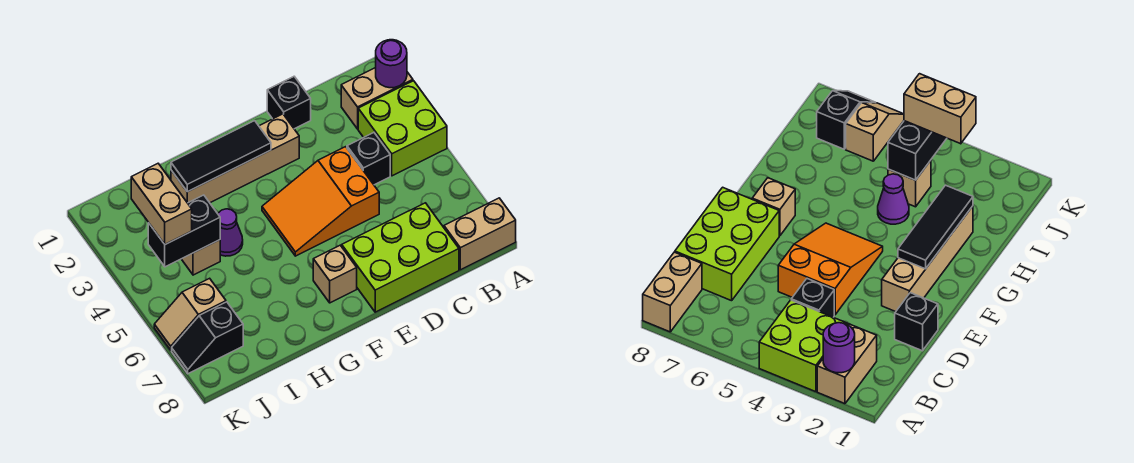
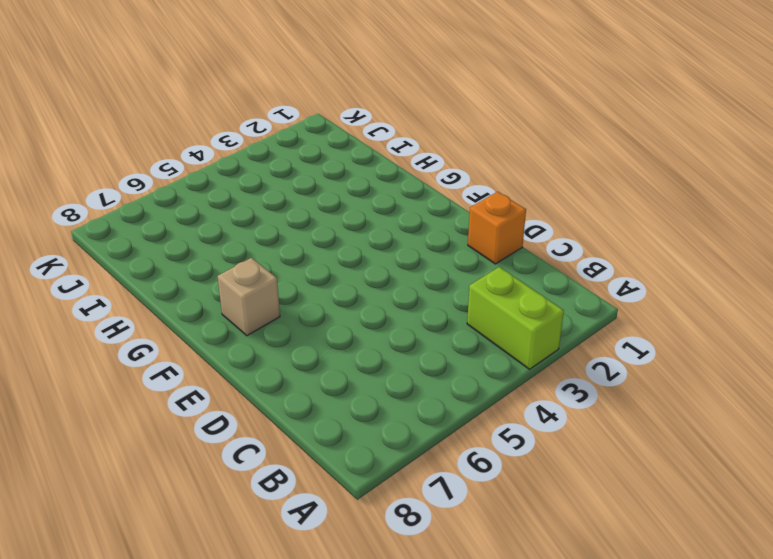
lime brick A3:B3 level 1 -> lime brick A3:B4 level 1
orange brick D1 level 1 -> black brick D1 level 1
none -> tan brick A2:B2 level 1
none -> tan brick A8:B8 level 1
none -> black brick C4 level 1

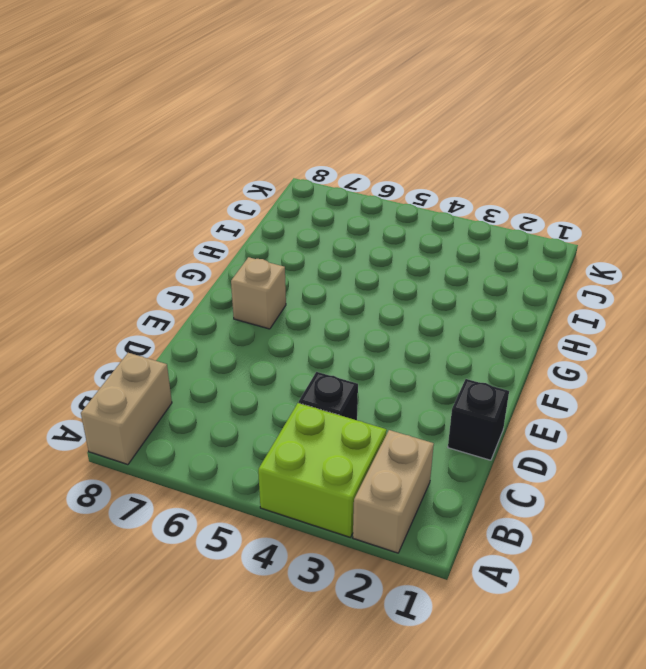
none -> lime brick C7:E8 level 1
none -> orange slope D4:F5 level 1 top D
none -> tan brick E2:H2 level 1

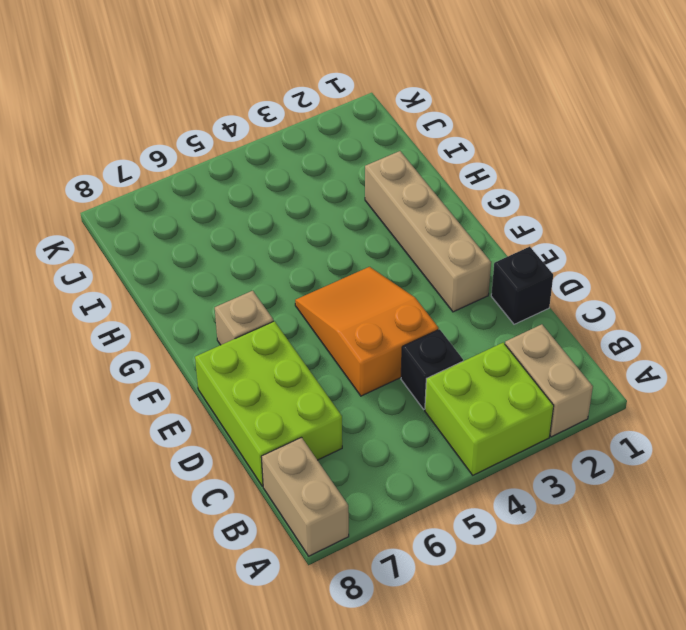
none -> purple cone H4 level 1
none -> tan brick I4 level 1
none -> tan slope J6:K6 level 1 top J

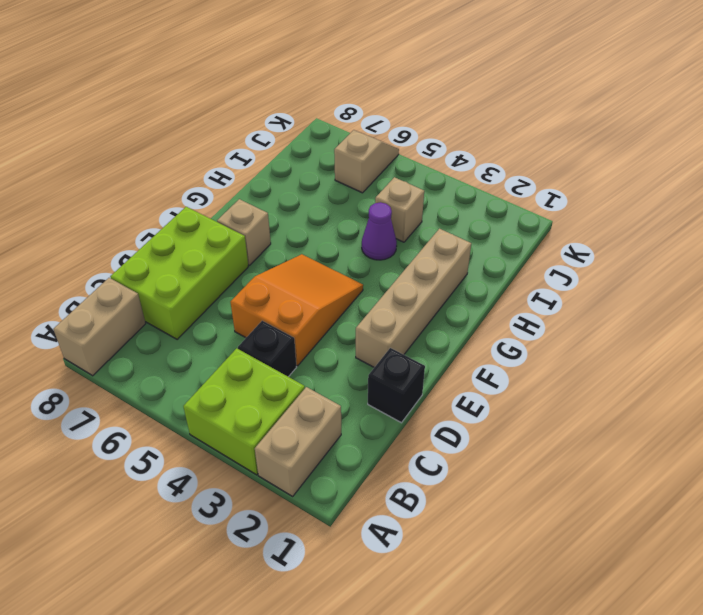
none -> black slope J7:K7 level 1 top J
none -> purple round brick A2 level 2
none -> black tile F2:H2 level 2

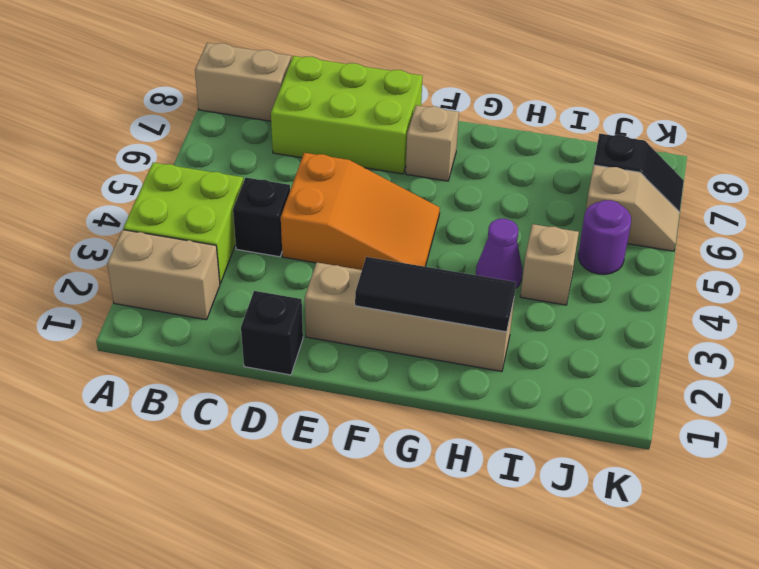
purple round brick J5 level 1 -> purple round brick A2 level 2
none -> black brick I4:J4 level 2
none -> tan brick J3:J4 level 3

